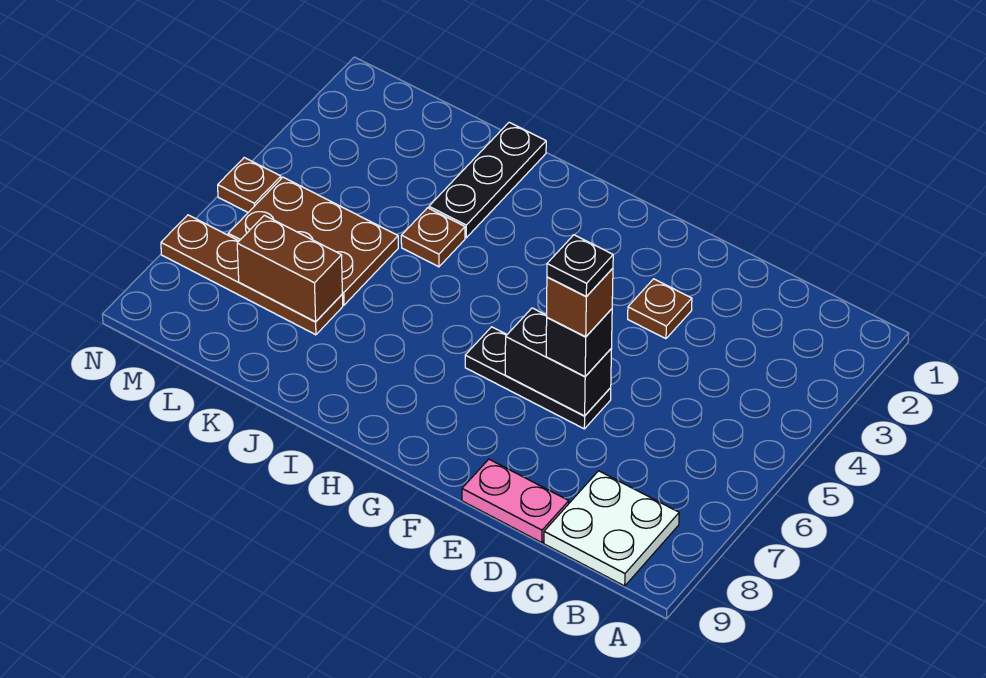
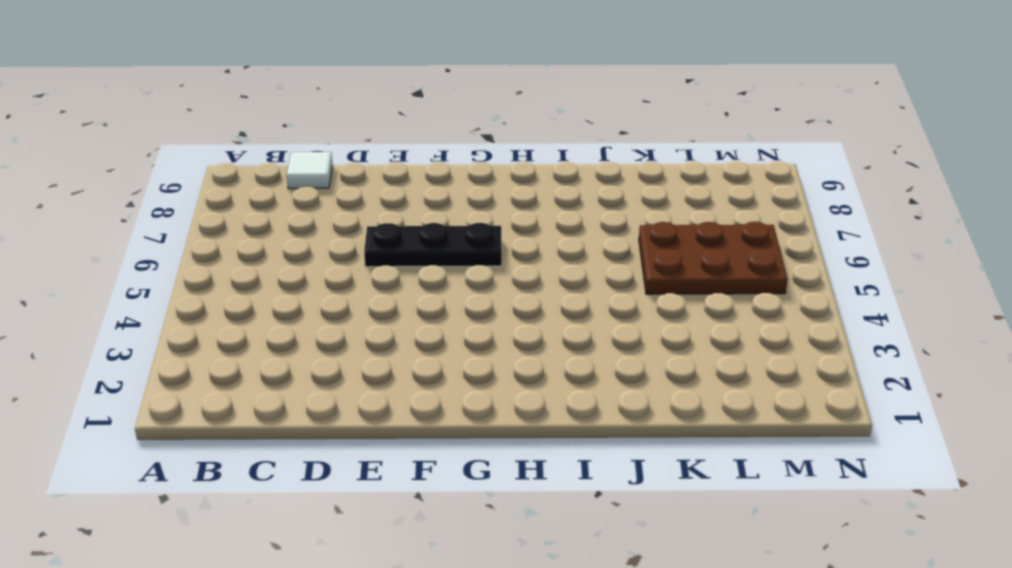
white tile C9 level 1 -> white plate B8:C9 level 1
none -> pink plate D9:E9 level 1
none -> brown plate E3 level 1
none -> black plate J1:J3 level 1

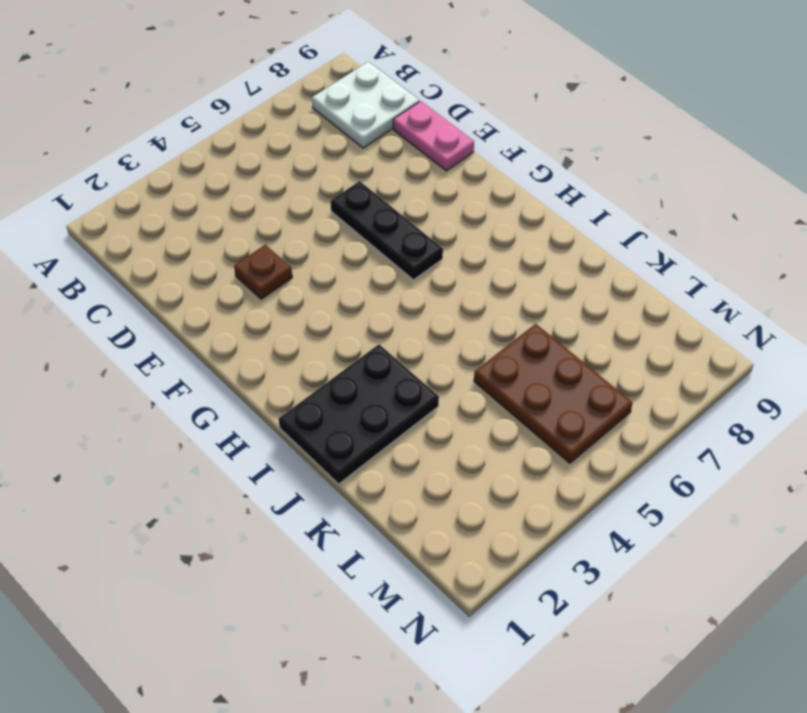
black plate I1:J3 level 1 -> black plate J1:J3 level 1
none -> brown plate J4 level 1
none -> brown plate K7:N7 level 1
none -> brown plate N5 level 1

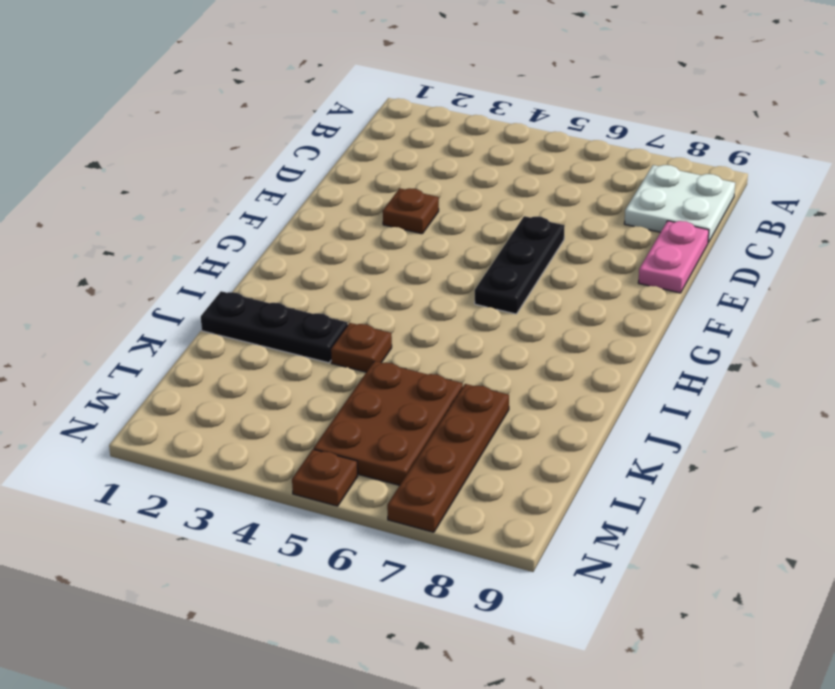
none -> black brick E6:F6 level 2
none -> brown brick K7:L7 level 2
none -> black brick E6 level 3

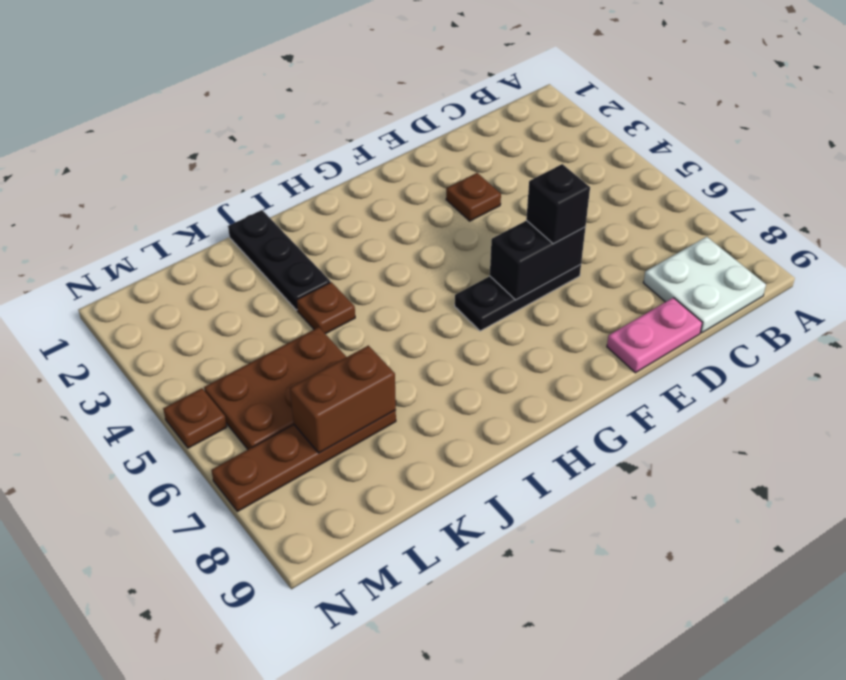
none -> brown brick E6 level 4
none -> black plate E6 level 5

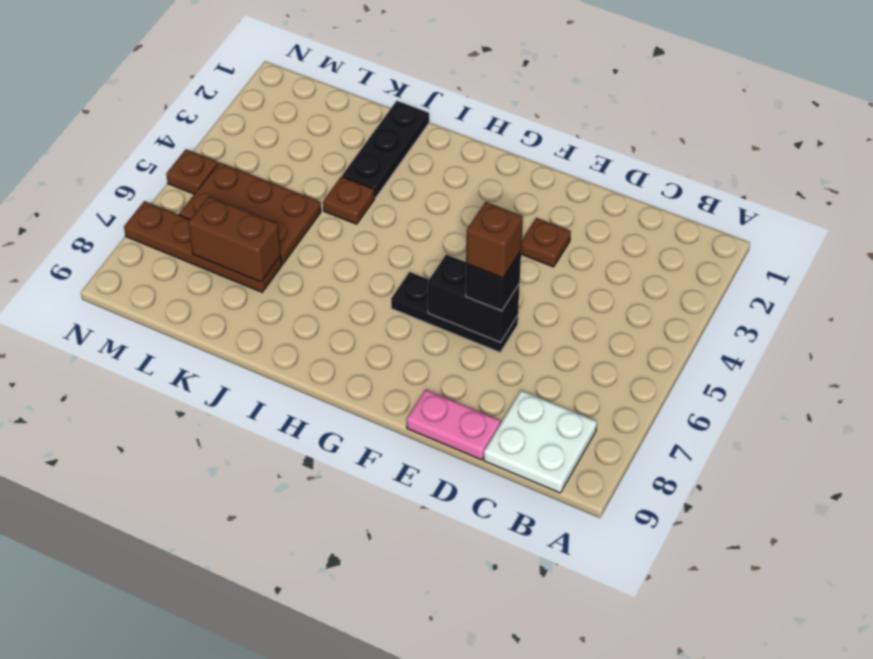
none -> black plate E6 level 5

